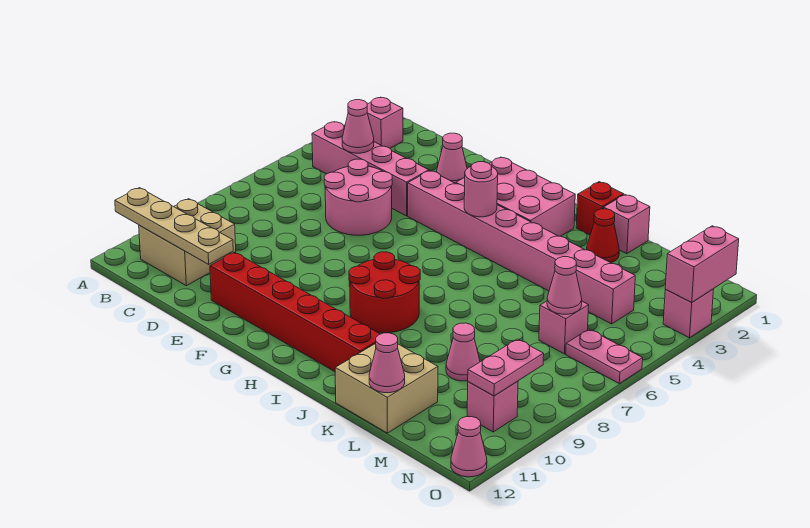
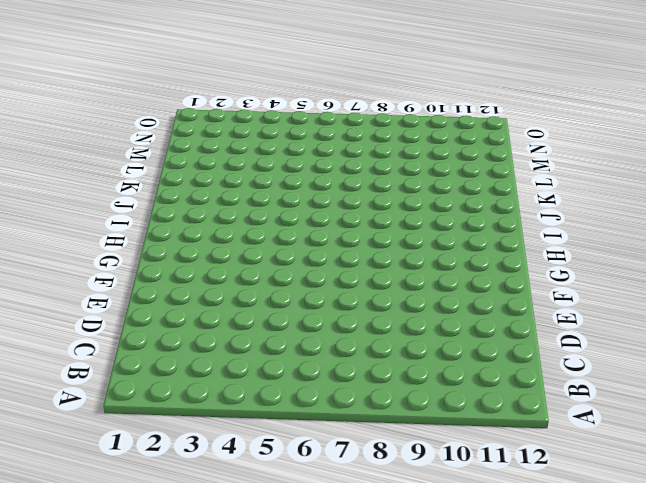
none -> pink brick B2 level 1
none -> pink brick B4:E4 level 1
none -> tan brick B10:C11 level 1

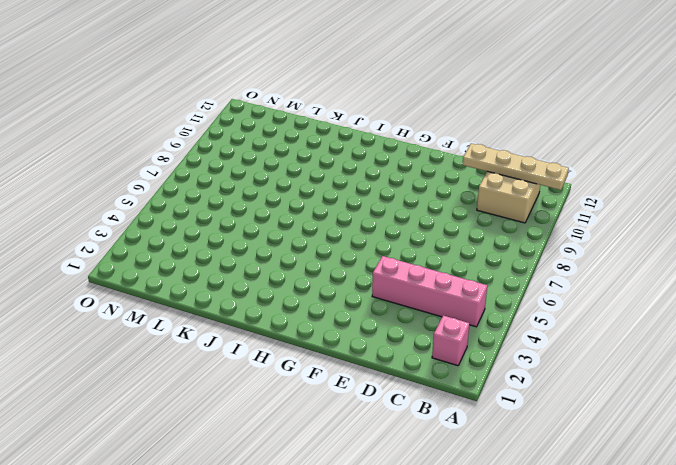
none -> pink round brick D5:E6 level 1
none -> pink cone E2 level 1
none -> red brick E11:J11 level 1

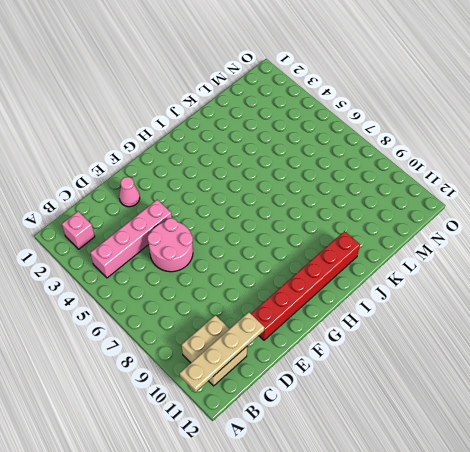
none -> pink brick F4:M4 level 1
none -> pink brick G2:I3 level 1
none -> red round brick H8:I9 level 1

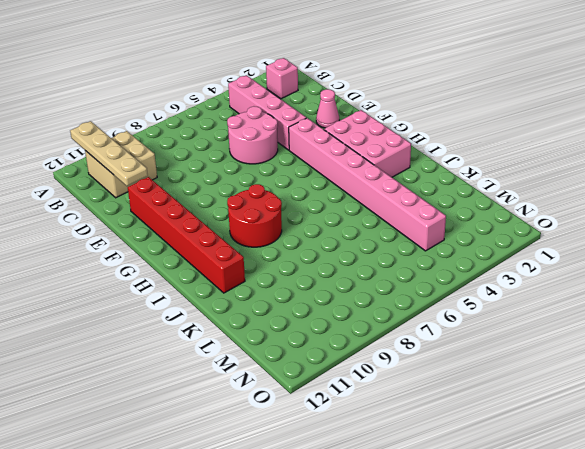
none -> red brick J1 level 1
none -> pink brick K1 level 1
none -> red cone K2 level 1

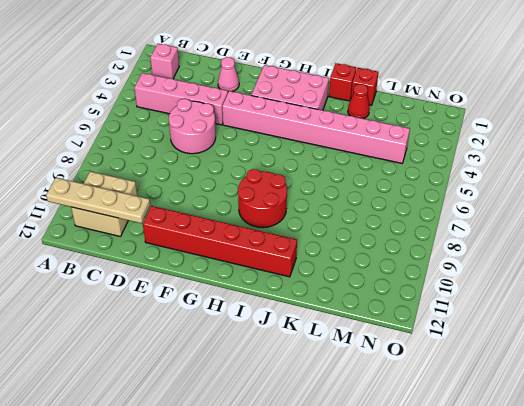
red brick K1 level 1 -> pink brick K1 level 1
none -> tan brick K11:L12 level 1
none -> pink cone L9 level 1
none -> pink brick M6 level 1

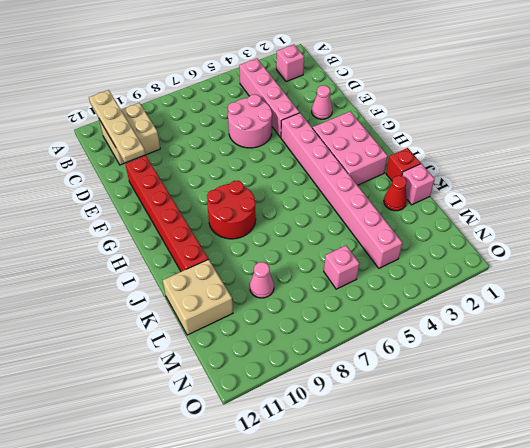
none -> pink plate N6:O6 level 1
none -> pink brick N10 level 1
none -> pink brick O3 level 1

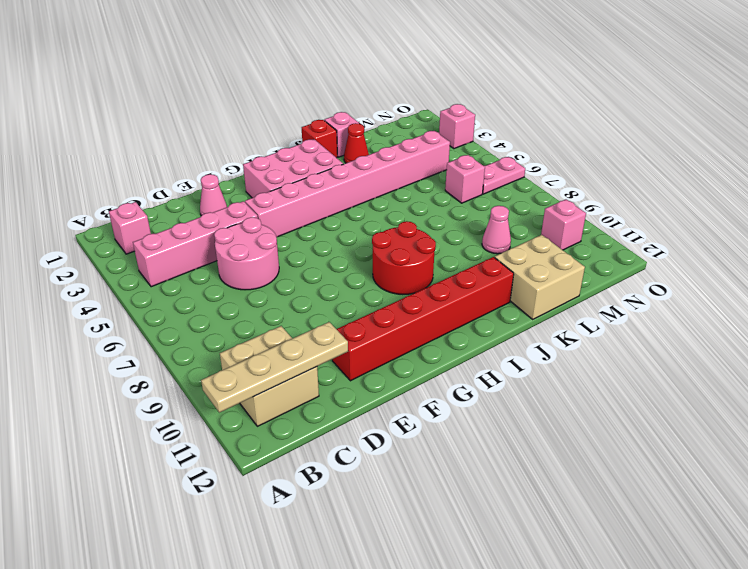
none -> pink cone O12 level 1
none -> pink cone C4 level 2
none -> pink round brick H4 level 2

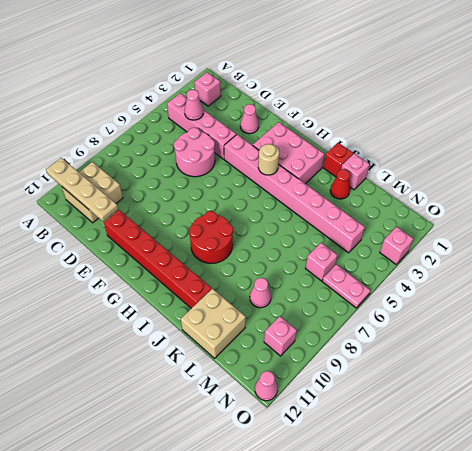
tan round brick H4 level 2 -> pink round brick H4 level 2
none -> pink cone L12 level 2
none -> pink cone M6 level 2
none -> pink plate N9:N10 level 2

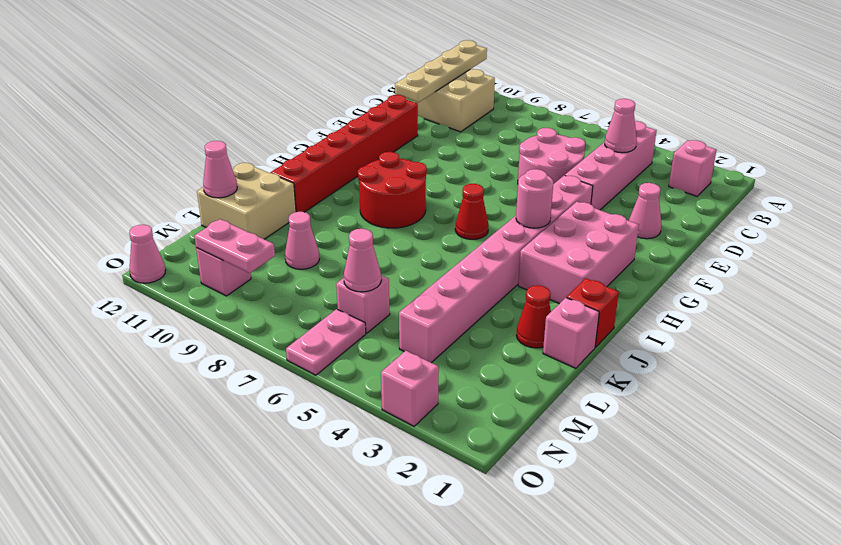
red cone H6 level 1 -> none
none -> pink brick O2:O3 level 2

